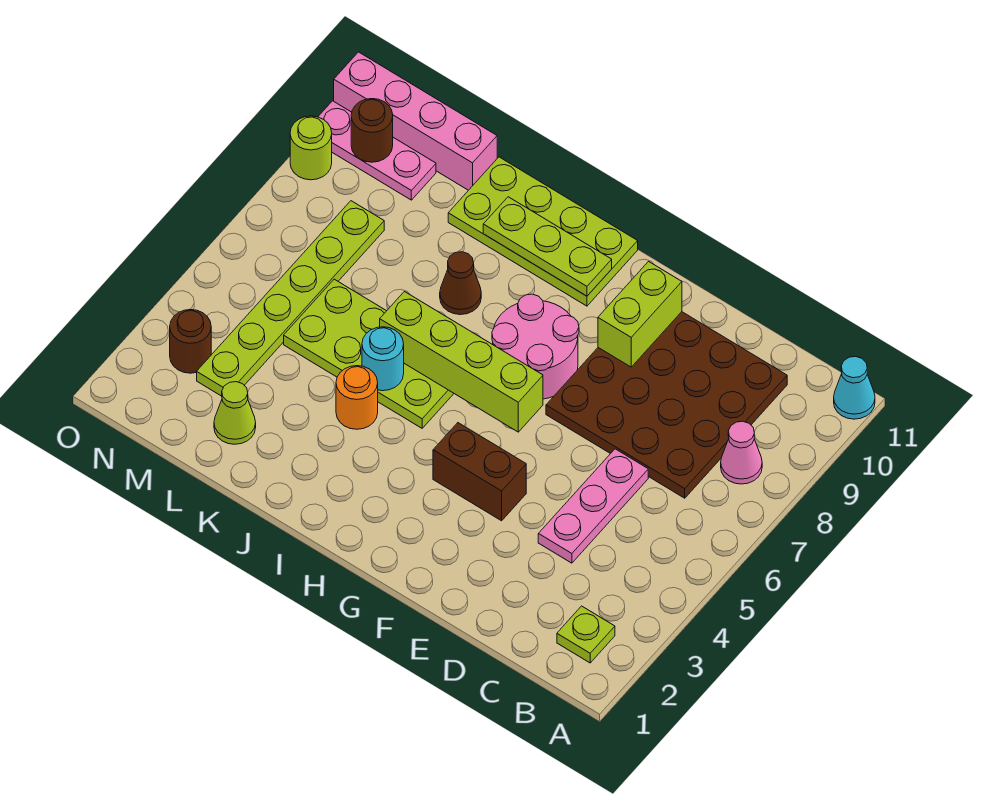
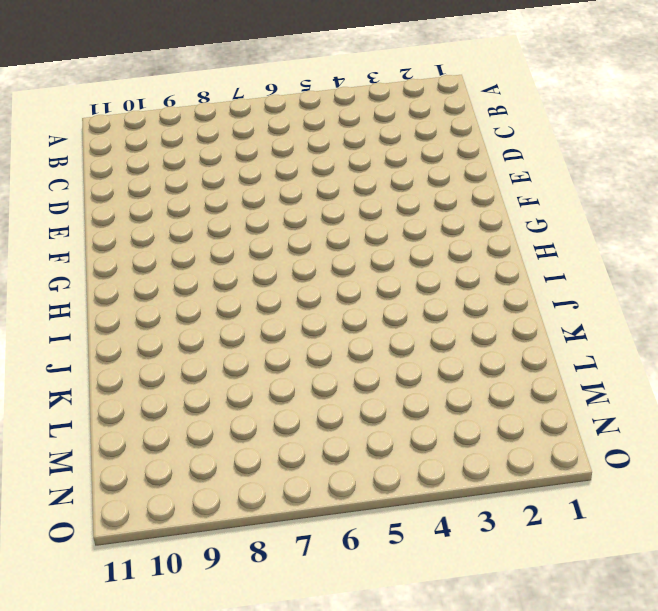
none -> cyan cone A11 level 1
none -> lime plate B2 level 1
none -> pink cone B8 level 1

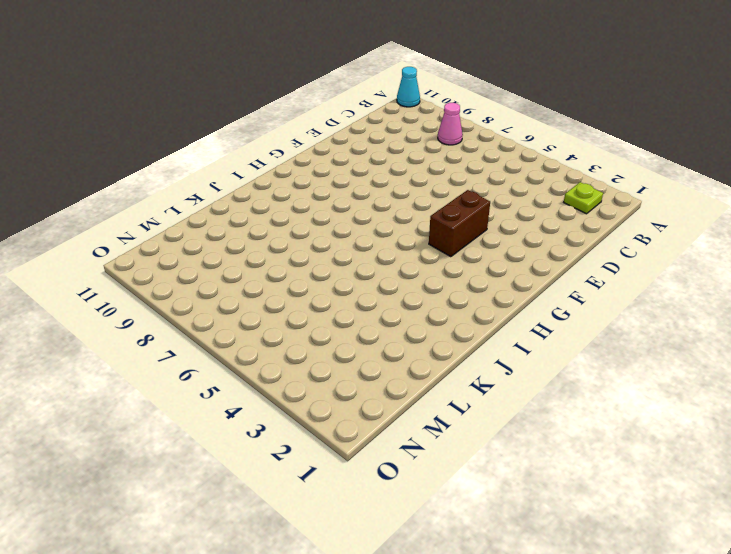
none -> brown plate C7:F10 level 1
none -> pink plate D4:D6 level 1
none -> pink round brick G7:H8 level 1

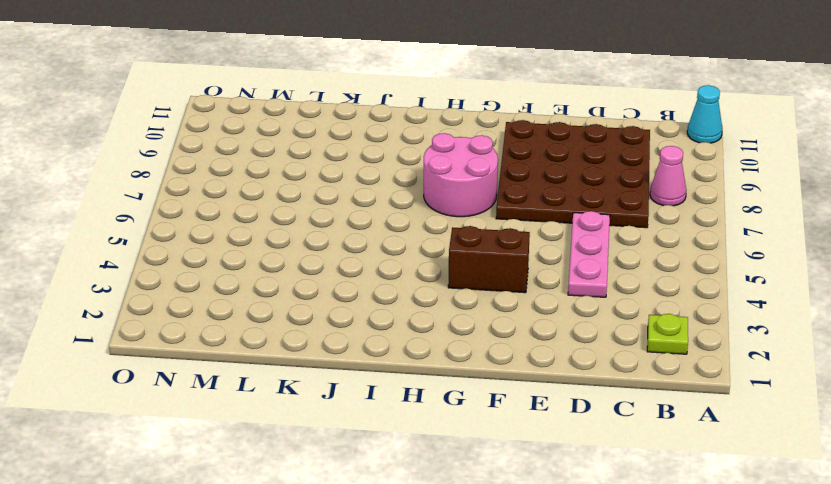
none -> lime plate H10:K11 level 1
none -> lime plate I5:L6 level 1
none -> orange round brick J4 level 1

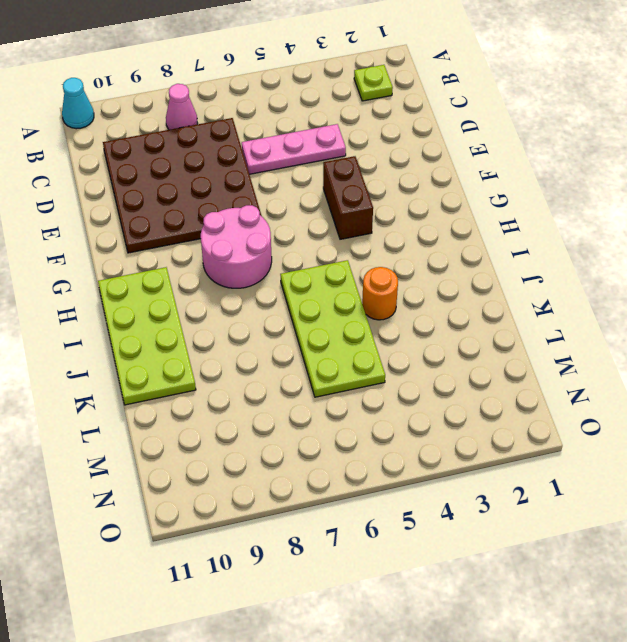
none -> brown cone J8 level 1
none -> lime cone L2 level 1
none -> pink brick L11:O11 level 1

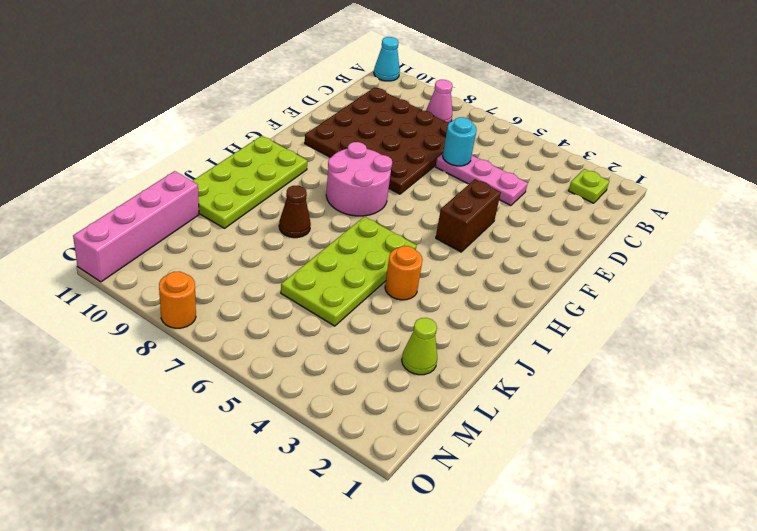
cyan round brick D6 level 2 -> cyan round brick J5 level 2
orange round brick O8 level 1 -> none
none -> lime plate M3:M8 level 1
none -> pink plate M10:O10 level 1
none -> brown round brick N3 level 1

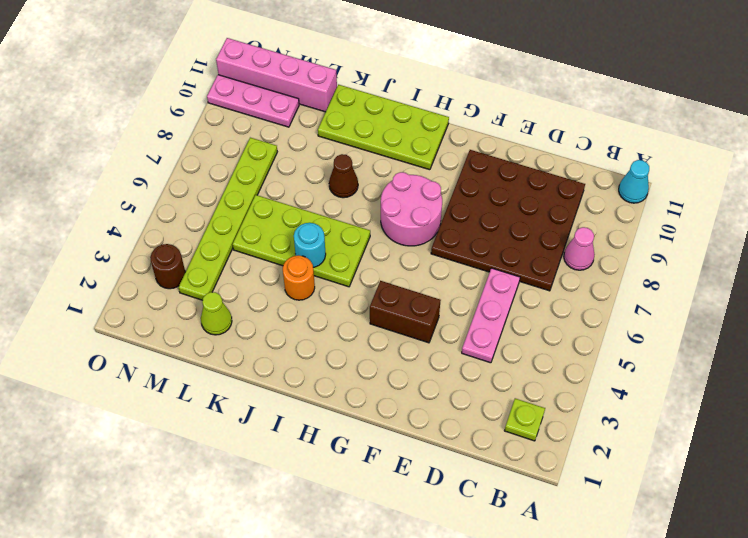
none -> lime round brick O9 level 1
none -> lime brick F9:F10 level 2
none -> lime brick G6:J6 level 2

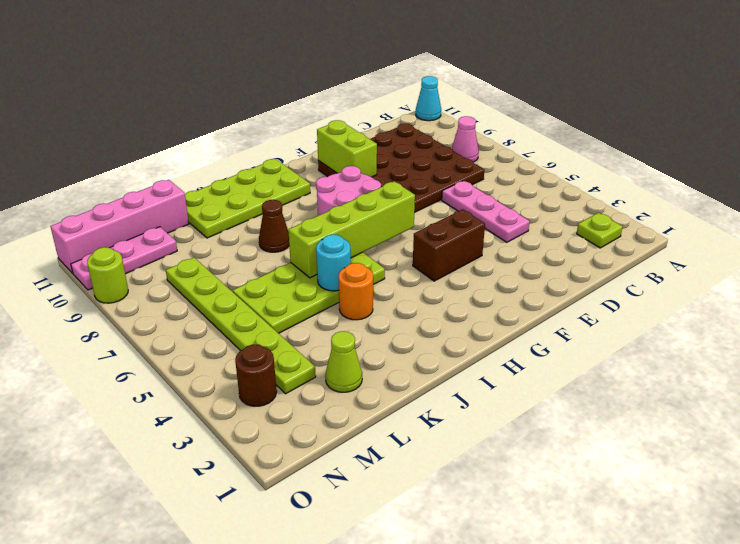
none -> lime plate H10:J10 level 2
none -> brown round brick N10 level 2

